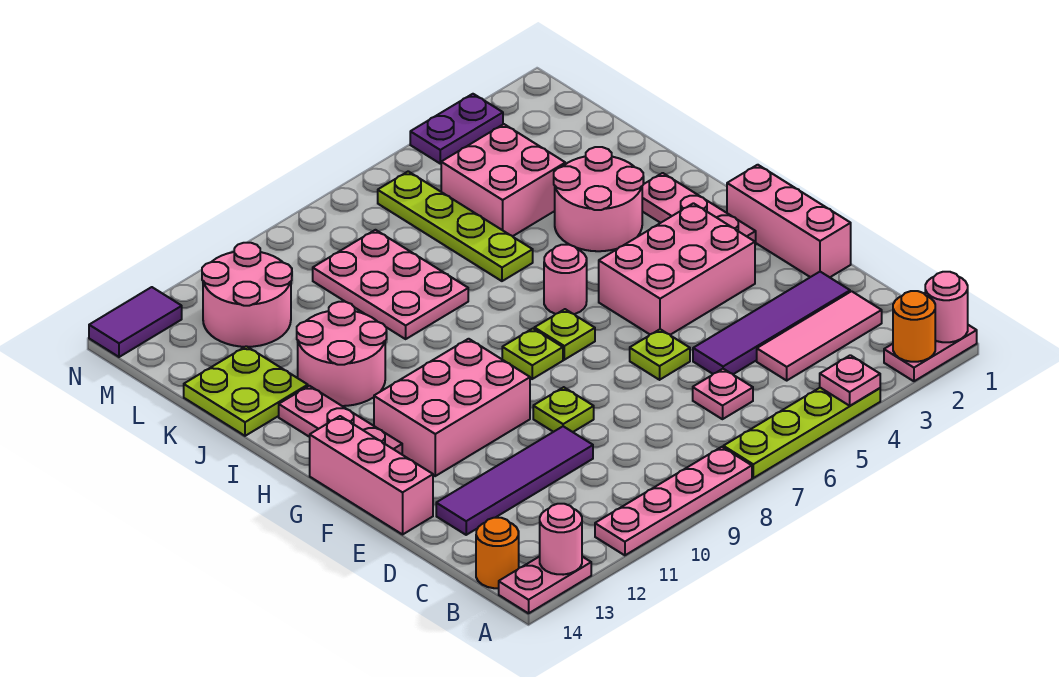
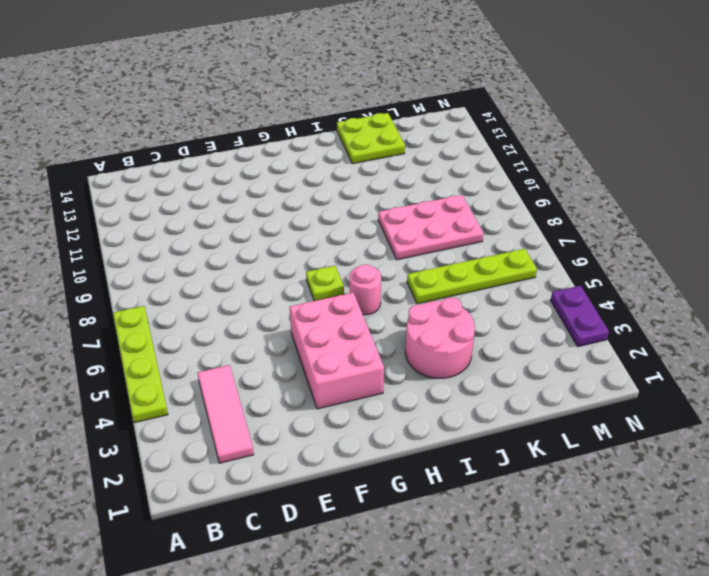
none -> pink plate A1:A2 level 1
none -> pink plate A8:A11 level 1
none -> pink plate A13:A14 level 1
none -> orange round brick B14 level 1

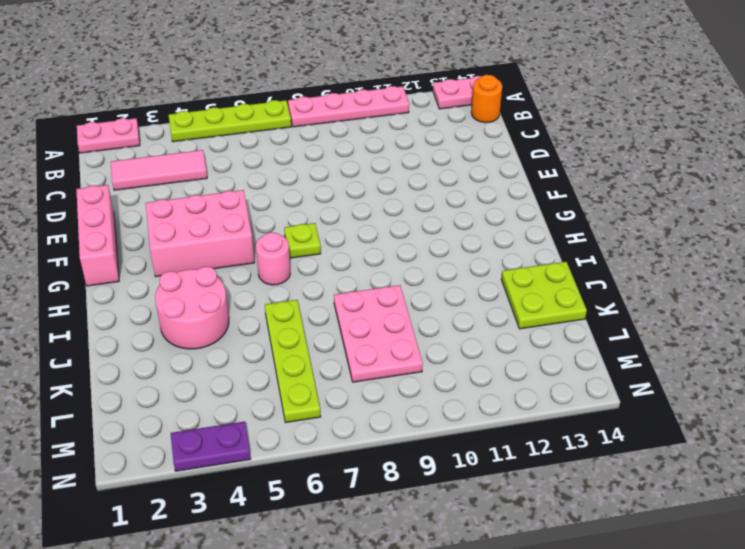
none -> pink plate C6 level 1
none -> purple tile D2:D5 level 1
none -> purple tile D10:D13 level 1
none -> lime plate E6 level 1

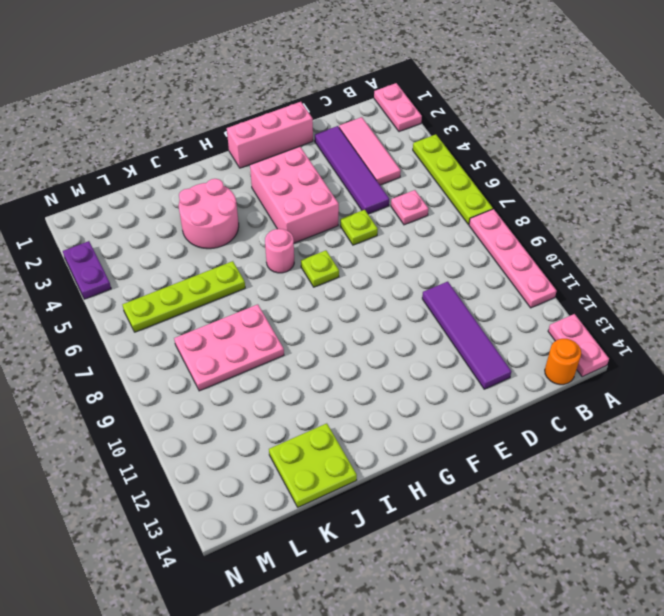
none -> lime plate E9 level 1
none -> pink brick E14:G14 level 1
none -> pink brick F10:G12 level 1
none -> pink plate G2:I2 level 1

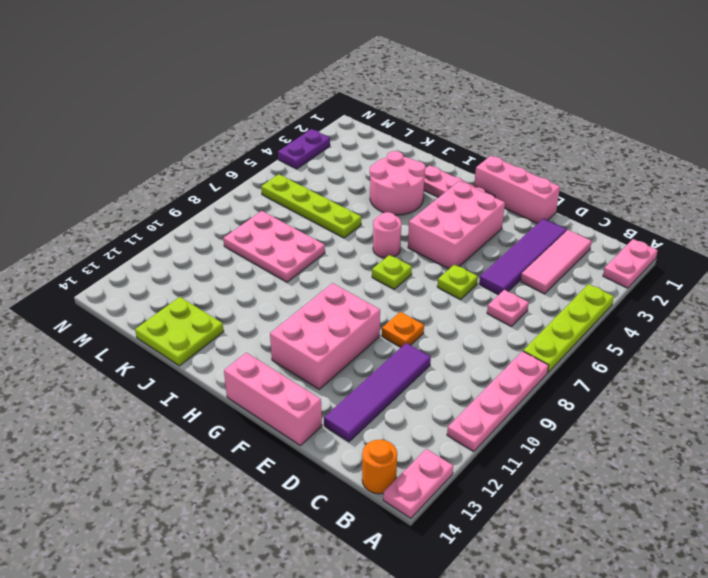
orange plate E9 level 1 -> lime plate E9 level 1
none -> lime plate G8 level 1
none -> pink plate G13:I13 level 1
none -> pink round brick I11:J12 level 1
none -> pink brick K4:L5 level 1

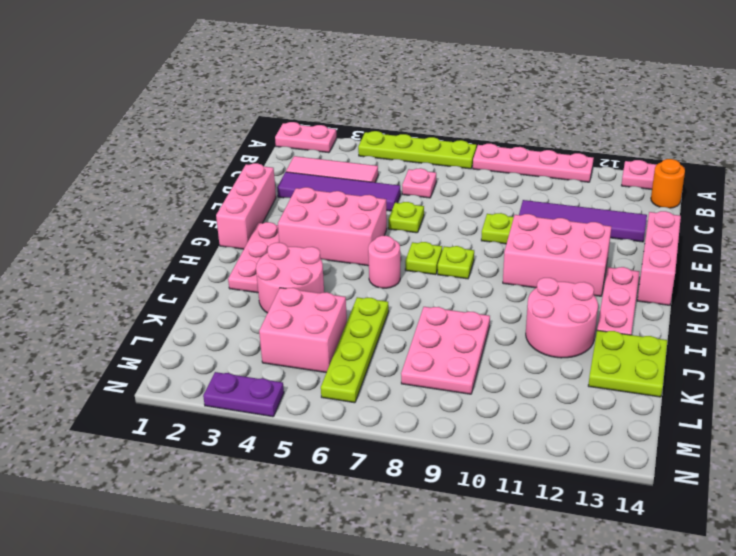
none -> pink round brick L11:M12 level 1
none -> purple tile N13:N14 level 1
none -> pink round brick A1 level 2
none -> orange round brick A2 level 2

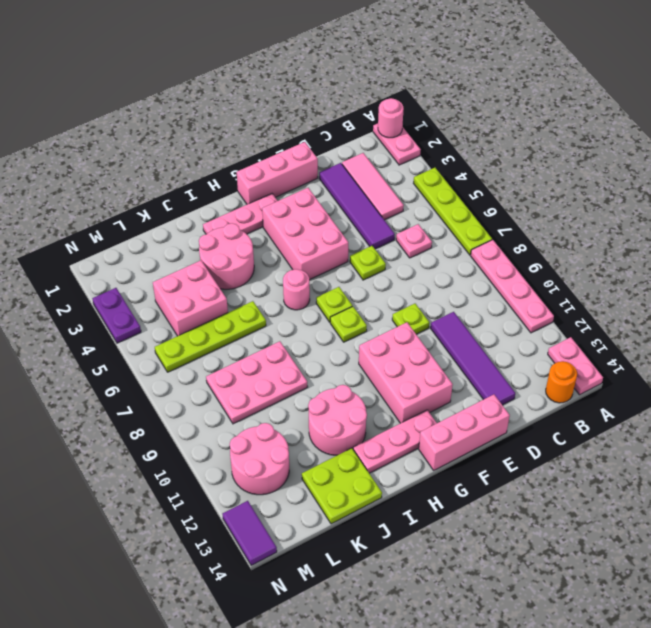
none -> orange round brick A2 level 2
none -> pink plate A4 level 2
none -> pink round brick A13 level 2

